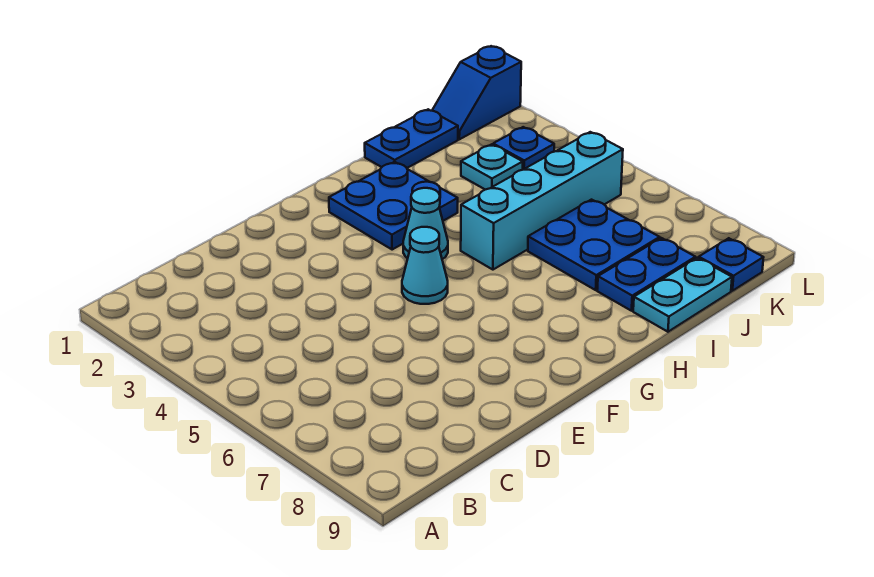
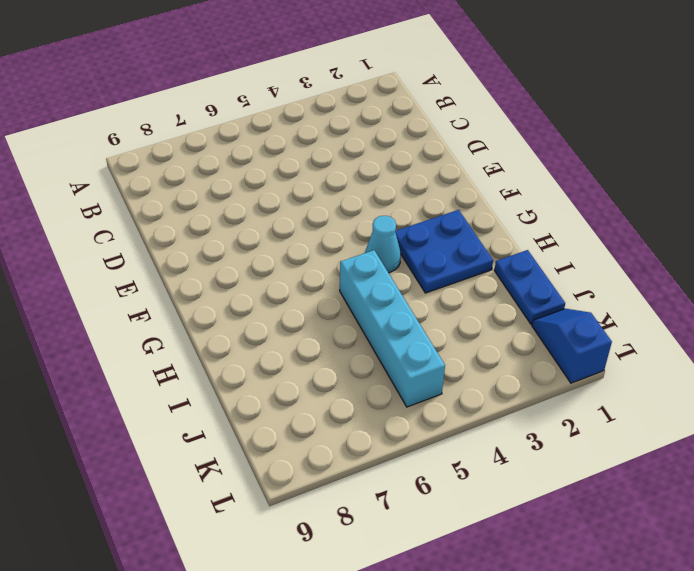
none -> cyan cone F5 level 1
none -> blue plate I6:J7 level 1
none -> blue plate I8:J8 level 1

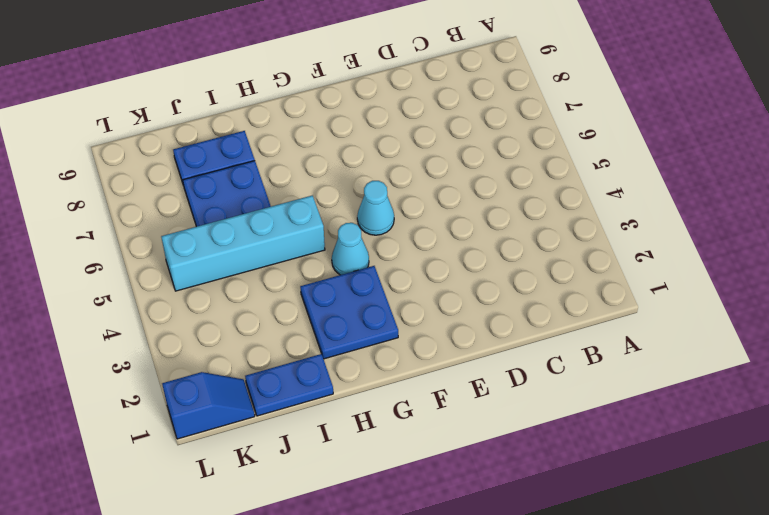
none -> cyan plate I9:J9 level 1
none -> cyan plate J3 level 1
none -> blue plate K3 level 1

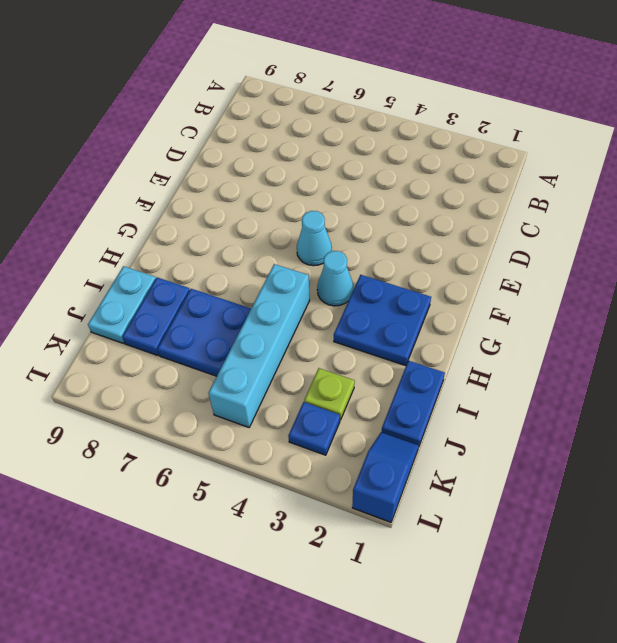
lime plate J3 level 1 -> cyan plate J3 level 1
none -> blue plate K9 level 1

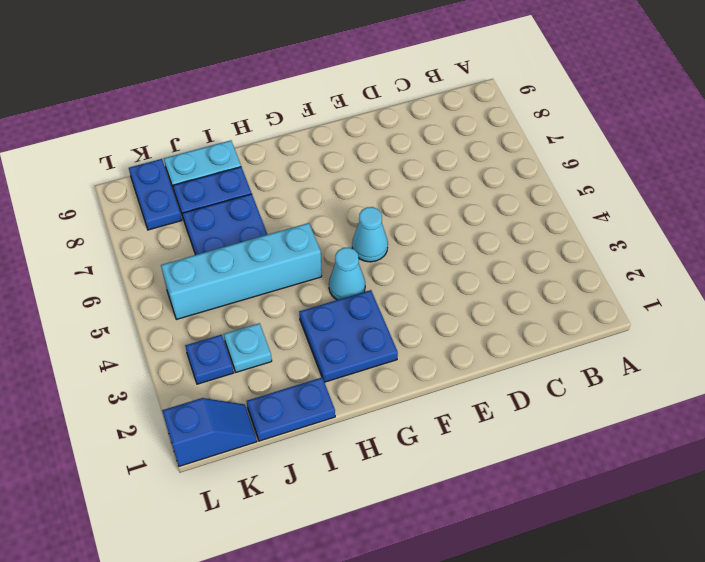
blue plate K8:K9 level 1 -> blue plate K9 level 1

